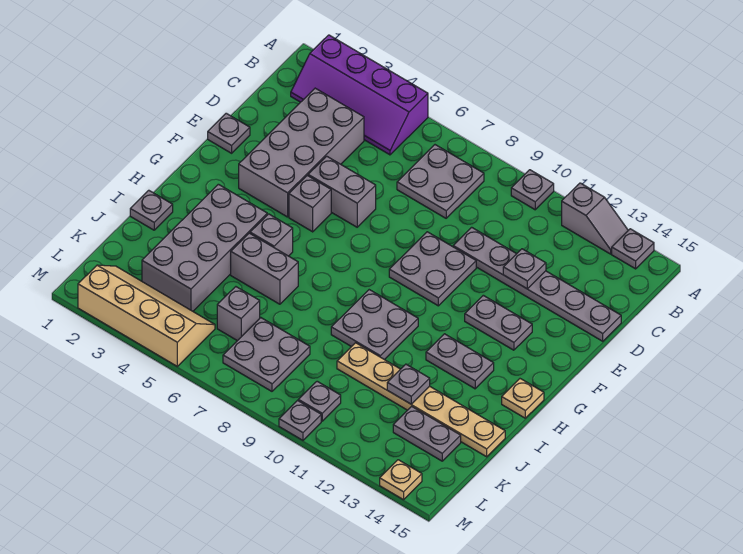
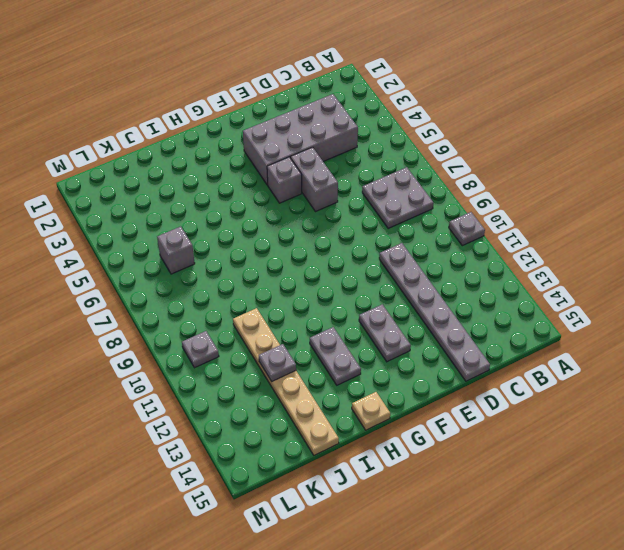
none -> purple slope A2:B5 level 1 top A
none -> grey slope A12:A13 level 1 top 12
none -> grey plate A14 level 1

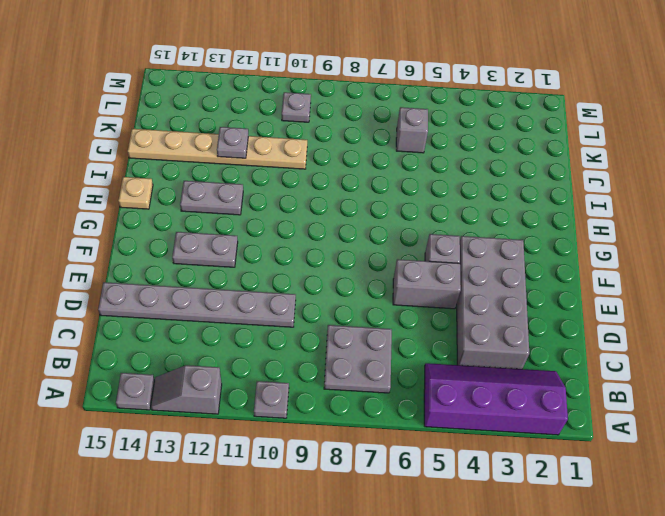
none -> grey plate E1 level 1
none -> grey plate E9:F10 level 1
none -> grey brick H3:K4 level 1

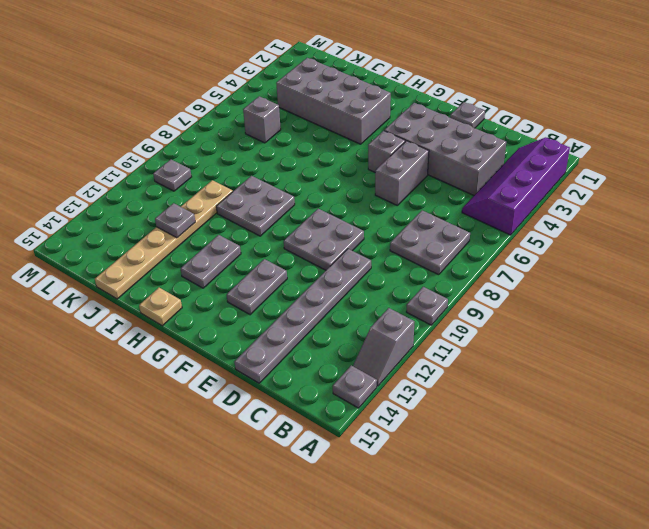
none -> grey brick H5 level 1
none -> grey plate I1 level 1
none -> grey brick I5:I6 level 1

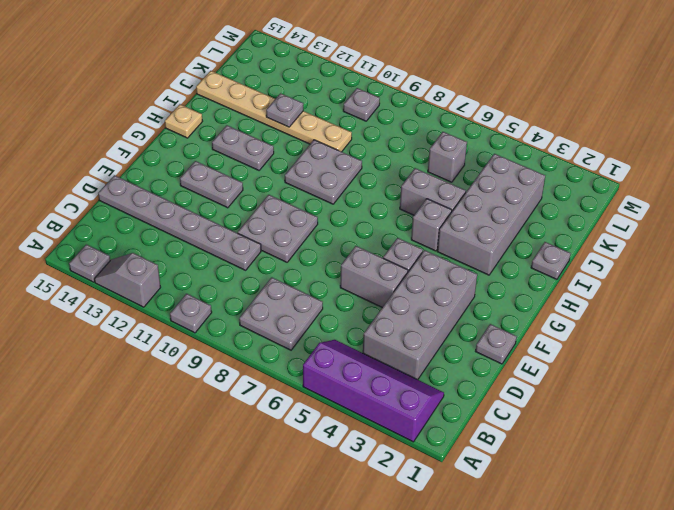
none -> grey plate K7:L8 level 1
none -> grey plate K13:K14 level 1
none -> tan slope L2:M5 level 1 top M

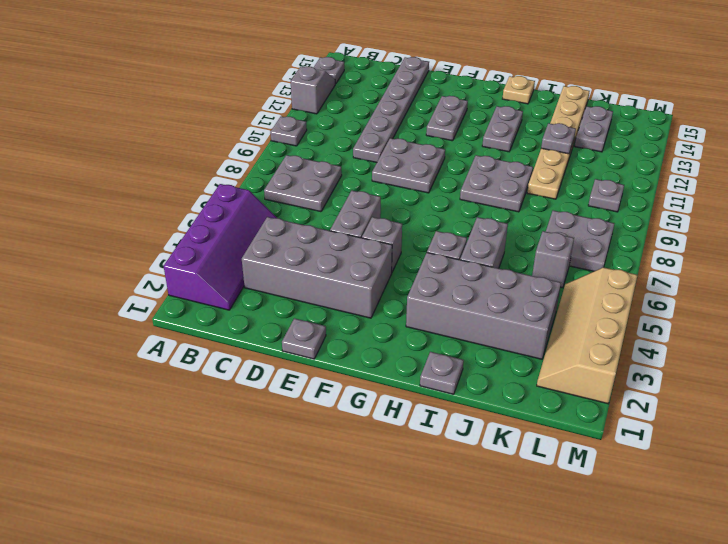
none -> grey plate M10 level 1
none -> tan plate M14 level 1
none -> grey plate D12 level 2

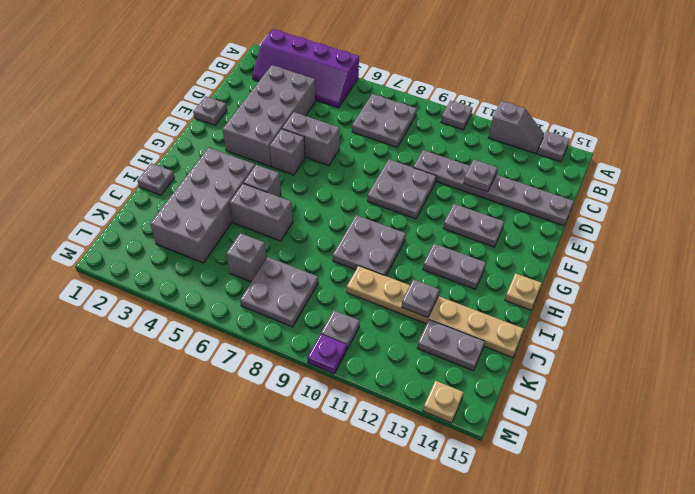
purple plate M10 level 1 -> grey plate M10 level 1
none -> tan slope L2:M5 level 1 top M

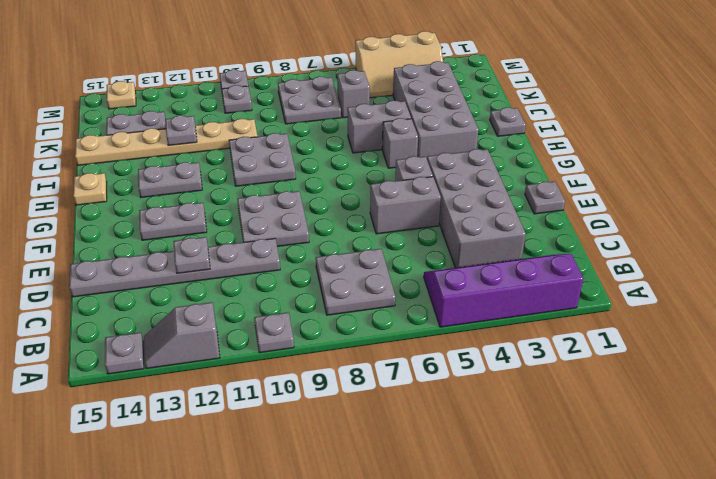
tan slope L3:M5 level 1 top M -> tan slope L2:M5 level 1 top M

